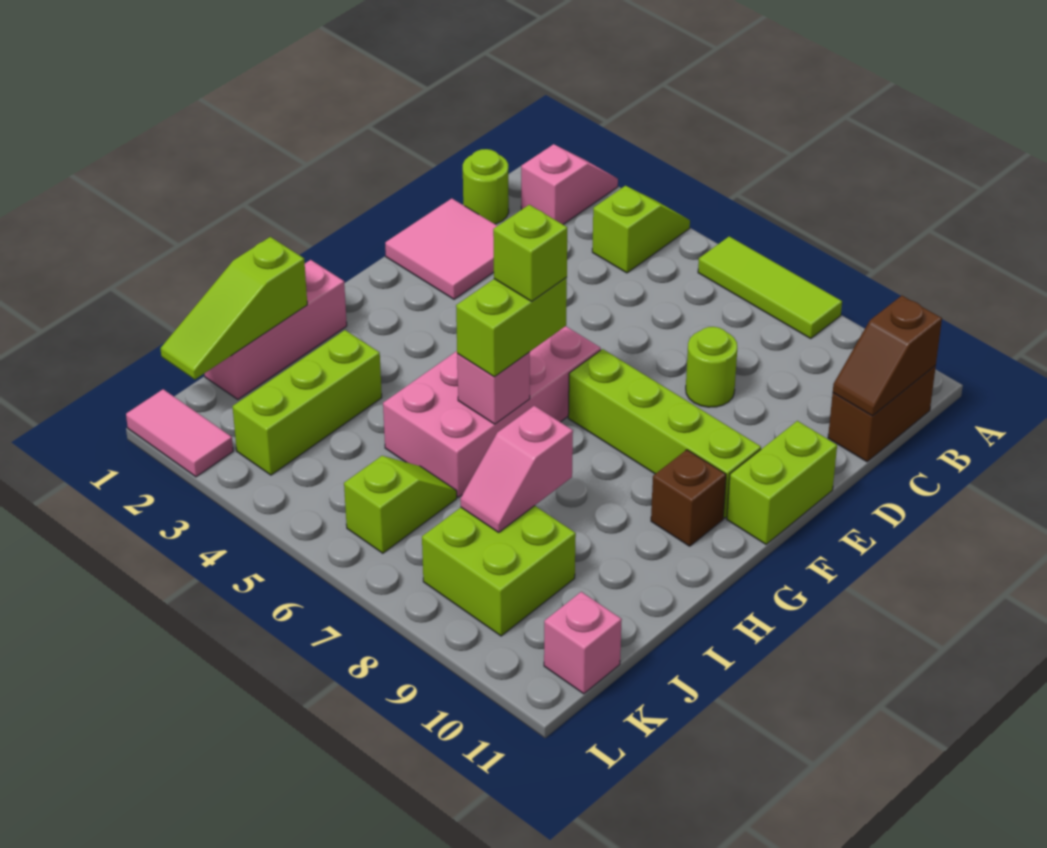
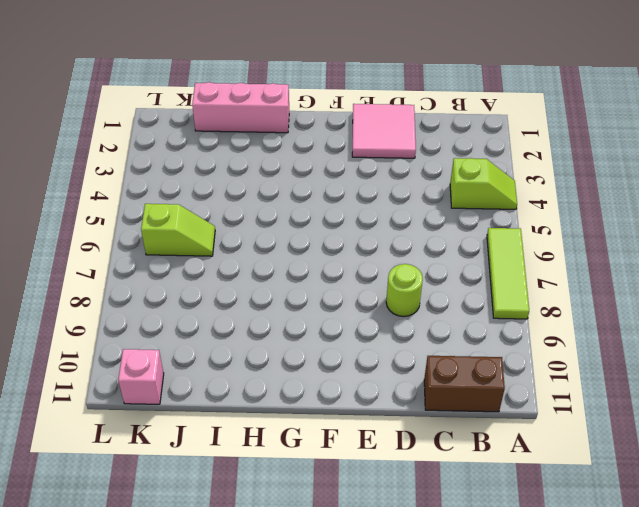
none -> pink slope A2:B2 level 1 top B
none -> lime round brick C1 level 1
none -> lime brick E11:F11 level 1

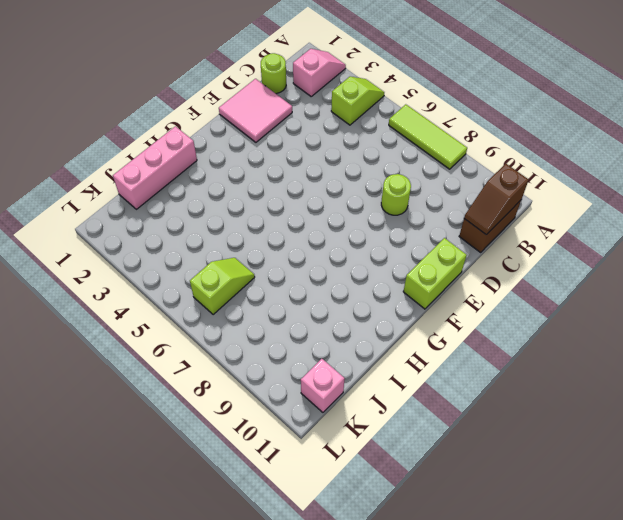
none -> pink brick F5:I6 level 1
none -> lime brick F7:F10 level 1
none -> brown brick G10 level 1

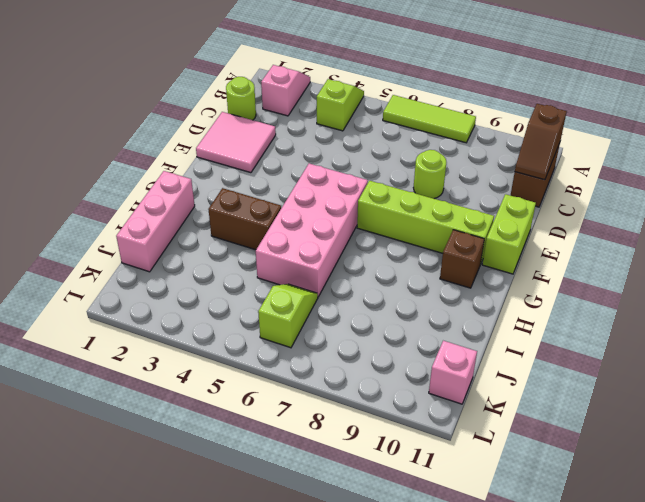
brown brick H3:H4 level 1 -> none
none -> lime brick I3:K3 level 1
none -> lime brick J8:K9 level 1
none -> pink tile L1:L2 level 1

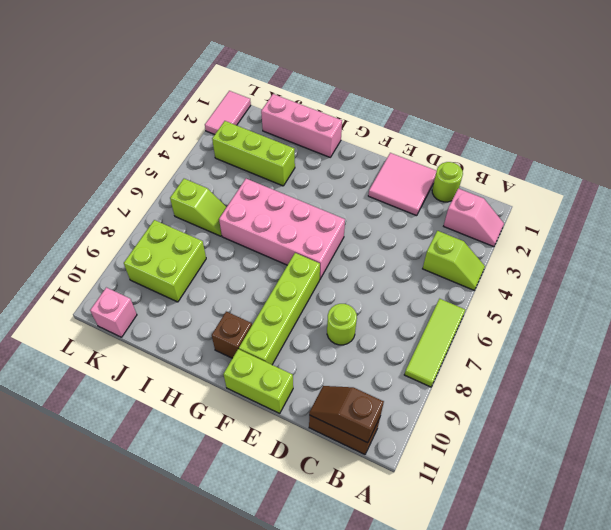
none -> pink brick H6 level 2
none -> lime slope I1:K1 level 2 top I
none -> pink slope I8:J8 level 2 top I

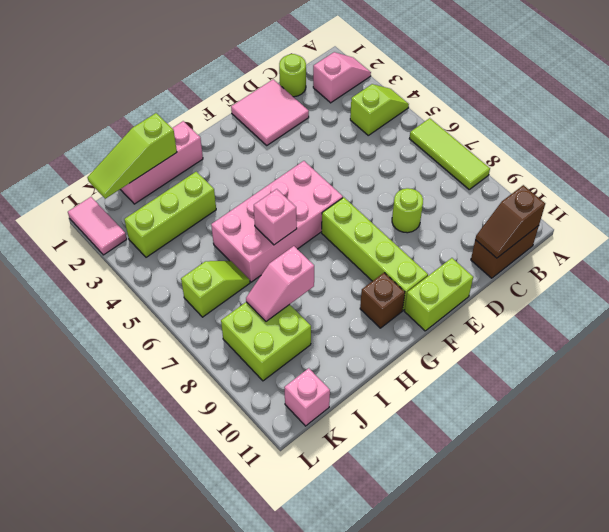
none -> lime brick G6:H6 level 3
none -> lime brick G6 level 4

